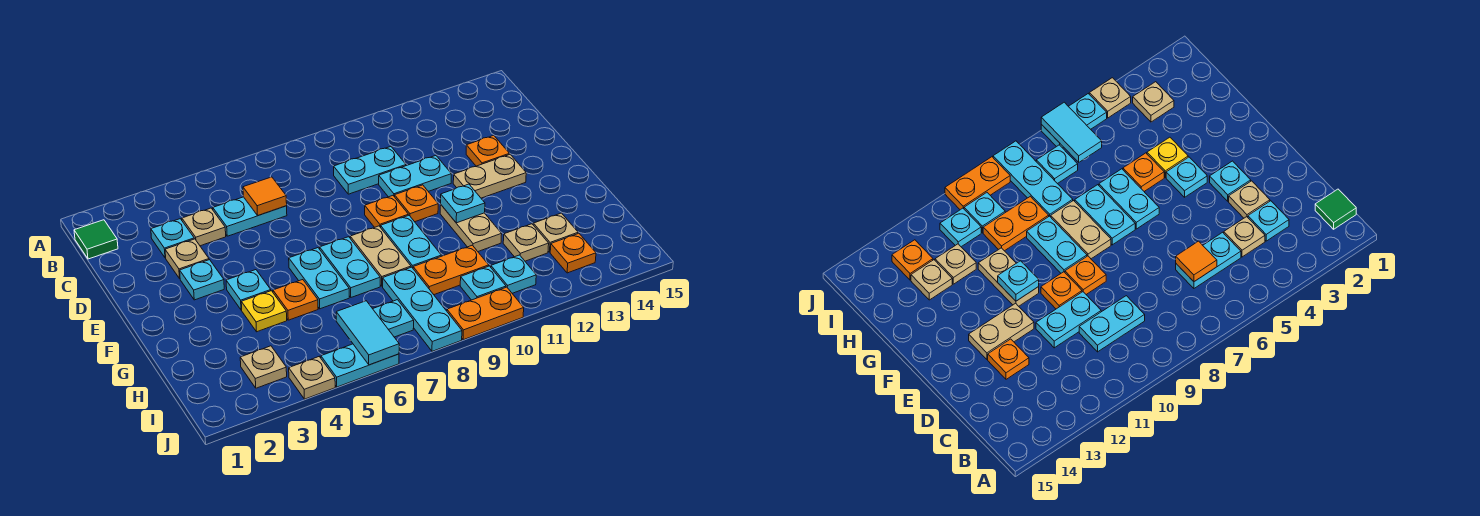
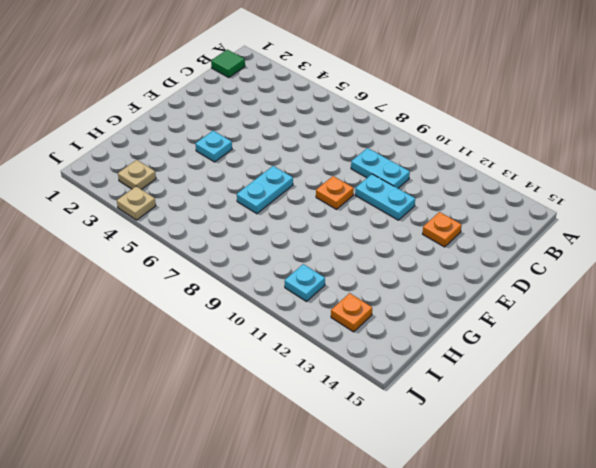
none -> cyan plate C3 level 1
none -> tan plate C4 level 1
none -> cyan plate C5:C6 level 1
none -> tan plate D3 level 1

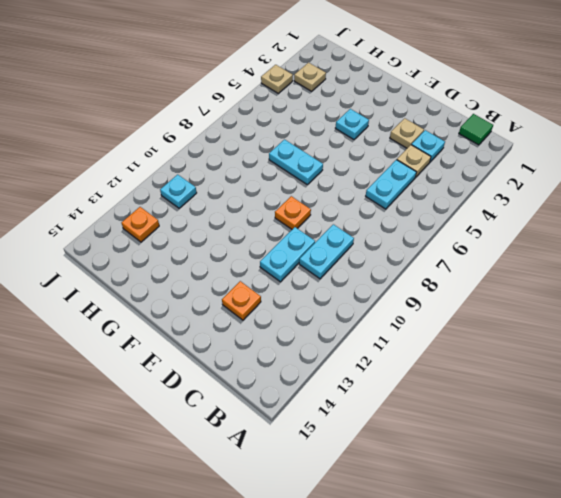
none -> cyan plate E3 level 1
none -> orange plate E10 level 1
none -> tan plate E12:E13 level 1
none -> cyan plate F6:G6 level 1

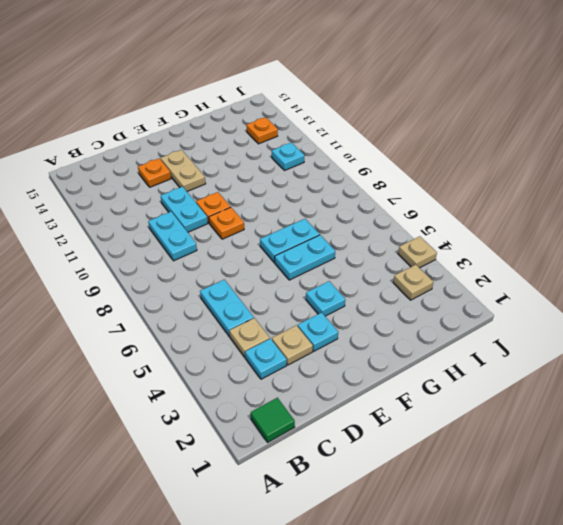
none -> tan plate F8:G8 level 1
none -> cyan plate F9:G9 level 1
none -> tan plate F11:G11 level 1
none -> yellow plate G4 level 1

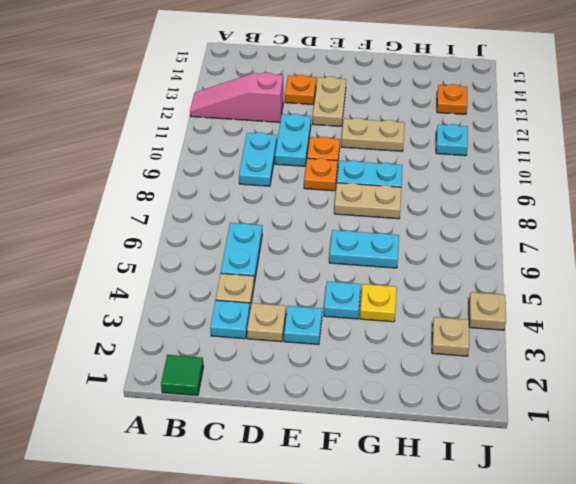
pink slope A12:C12 level 1 top C -> none
none -> cyan plate F7:G7 level 1
none -> orange plate G5 level 1
none -> cyan plate H8:J8 level 1
none -> orange plate H9:H10 level 1

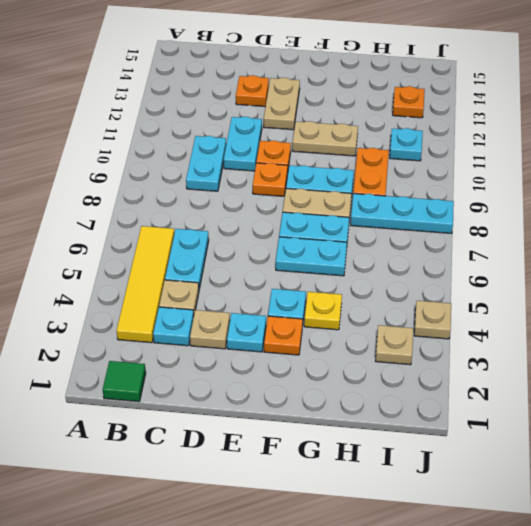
yellow tile B3:B6 level 1 -> none
orange plate F3 level 1 -> orange plate G5 level 1
none -> tan plate H12 level 1
none -> tan plate H13 level 1
none -> cyan plate I7 level 1
none -> cyan plate I10 level 1

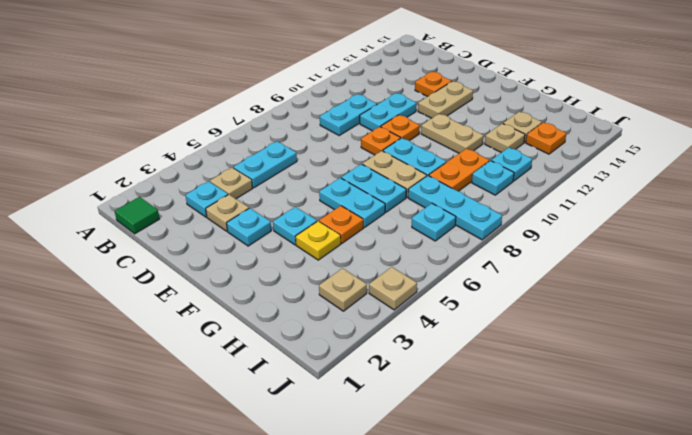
none -> cyan plate J5:J6 level 1
none -> orange plate J9:J10 level 1
none -> orange tile C6 level 2
none -> cyan plate F11 level 2

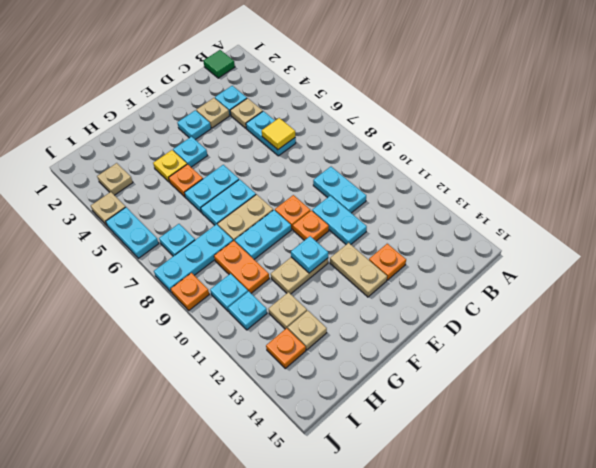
yellow tile C6 level 2 -> orange tile C6 level 2
orange plate J9 level 1 -> orange plate J9:J10 level 1
none -> cyan tile I6:J6 level 2

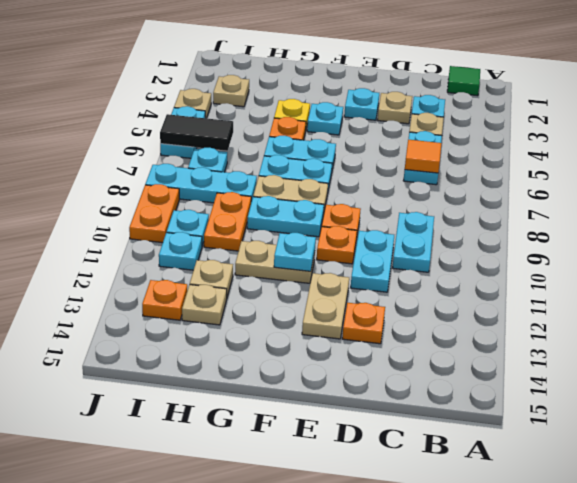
black tile I6:J6 level 2 -> cyan tile I6:J6 level 2

